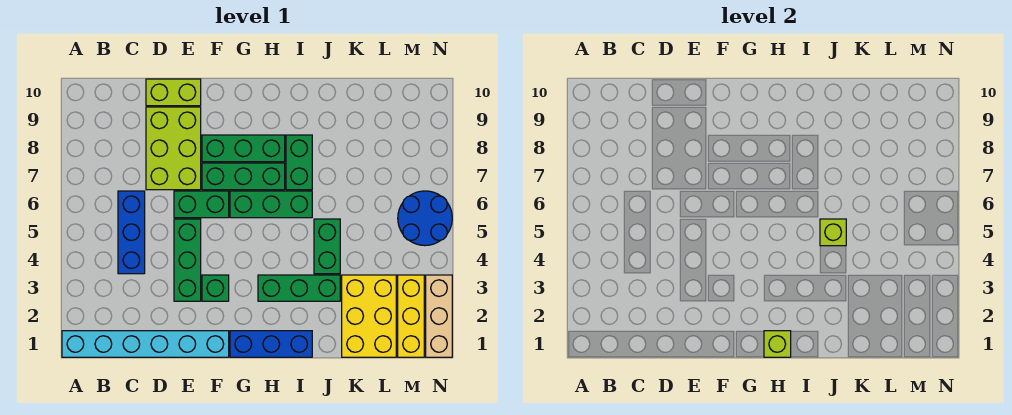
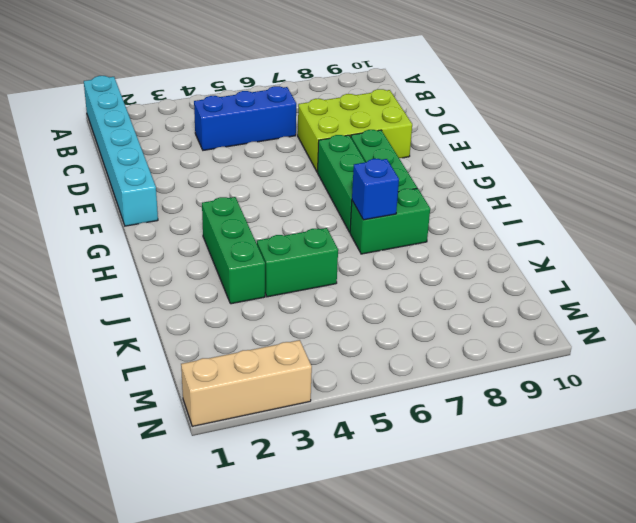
blue brick I7 level 2 -> none
none -> lime brick D10:E10 level 1
none -> green brick E3:E5 level 1
none -> green brick E6:F6 level 1

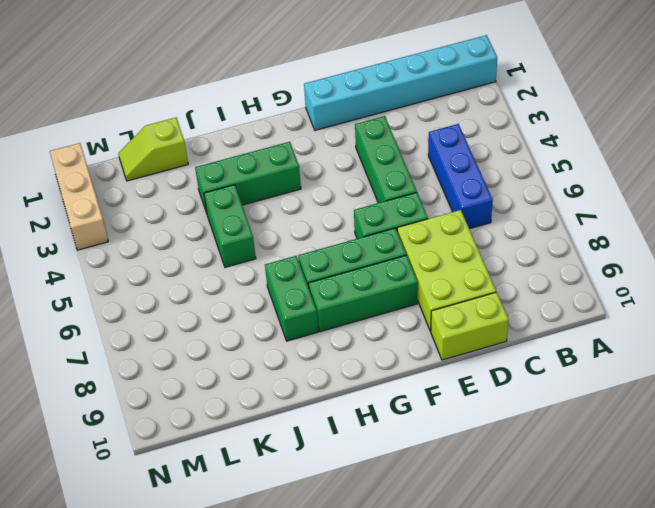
lime slope K1:L1 level 1 top K -> yellow brick K1:L3 level 1
none -> green brick F3 level 1
none -> blue brick G1:I1 level 1
none -> green brick G6:I6 level 1

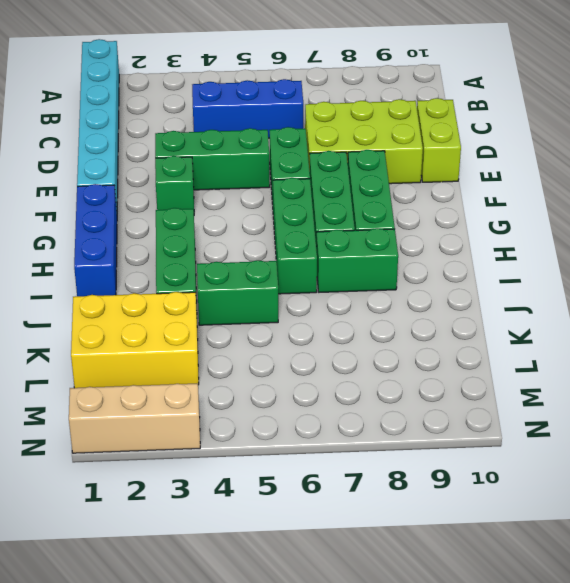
none -> yellow brick M1:M3 level 1
none -> blue round brick M5:N6 level 1
none -> lime brick H1 level 2

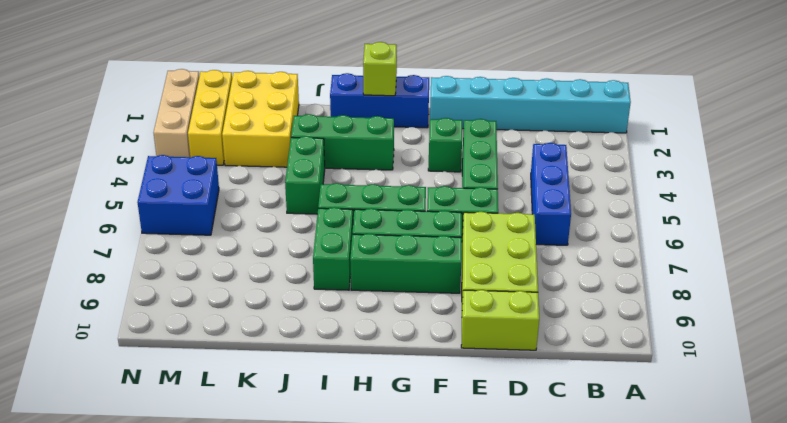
blue brick M5:N6 level 1 -> blue round brick M5:N6 level 1
none -> lime brick J5 level 2

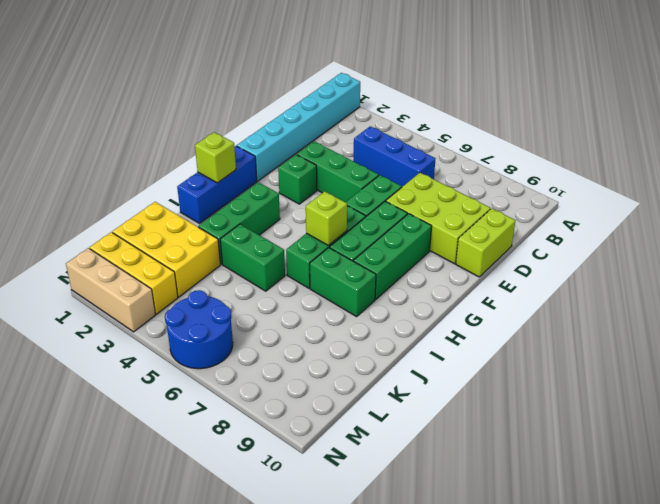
lime brick H6 level 2 -> lime brick J5 level 2

